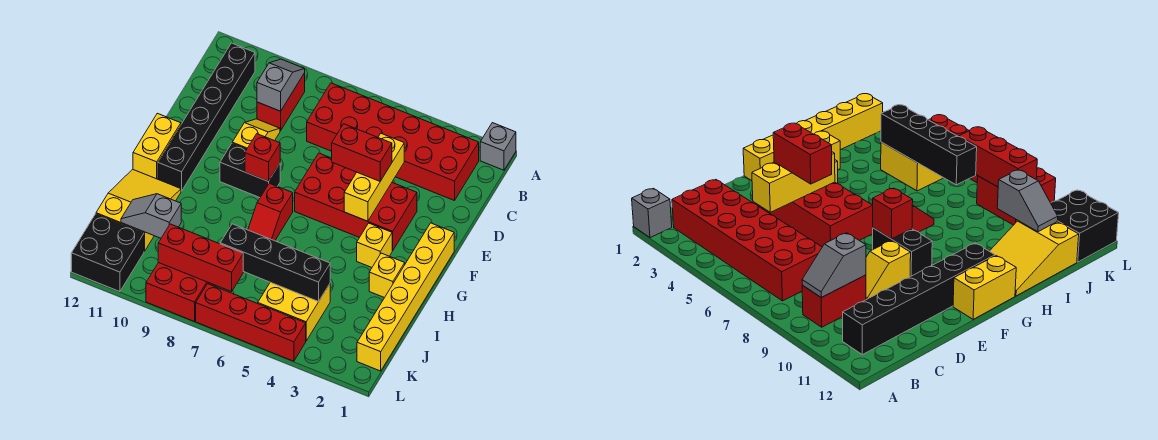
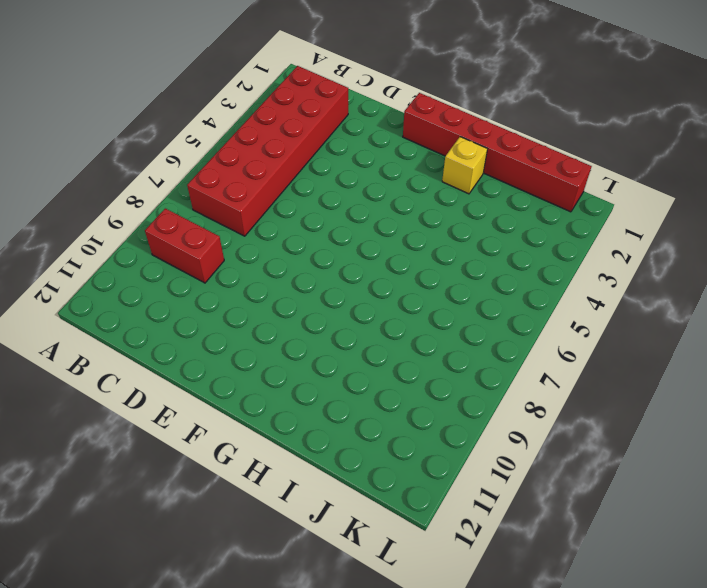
red brick F1:K1 level 1 -> yellow brick F1:K1 level 1
none -> grey brick A1 level 1
none -> black brick B11:G11 level 1
none -> yellow slope D9:E9 level 1 top E

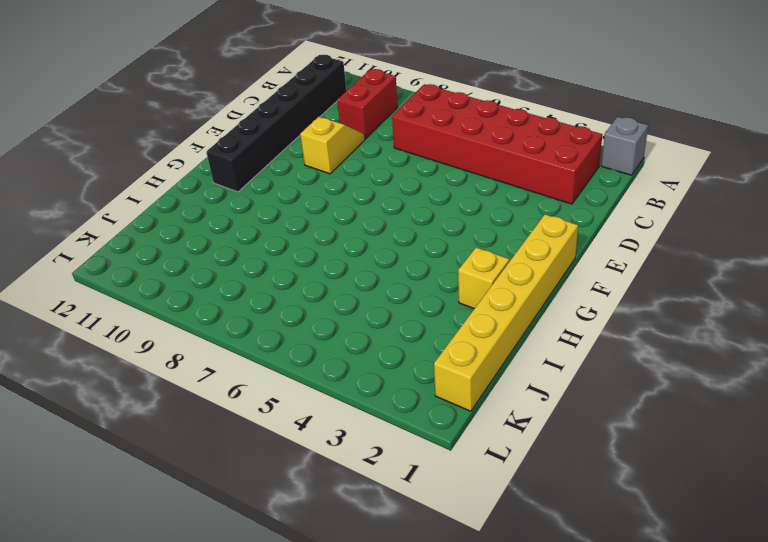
none -> red brick E3:F6 level 1
none -> black brick F8:F9 level 1
none -> yellow brick F12:G12 level 1

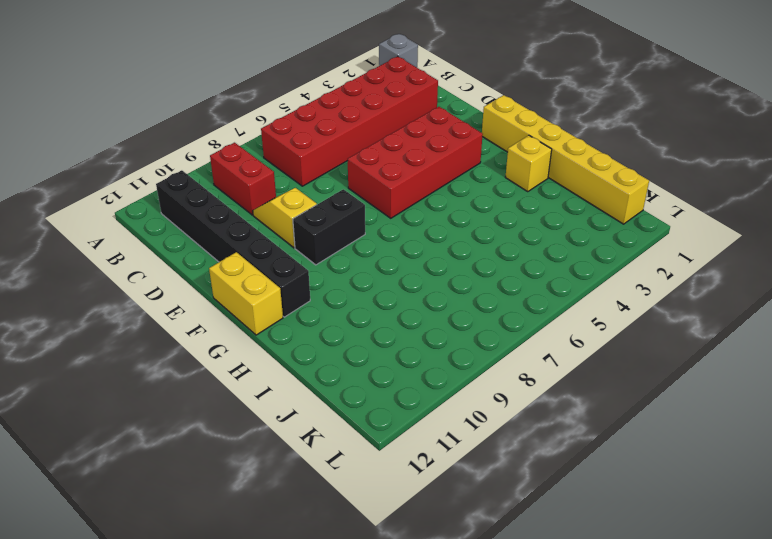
none -> yellow brick G3 level 1
none -> red slope G7:H7 level 1 top G
none -> yellow slope H11:J12 level 1 top J

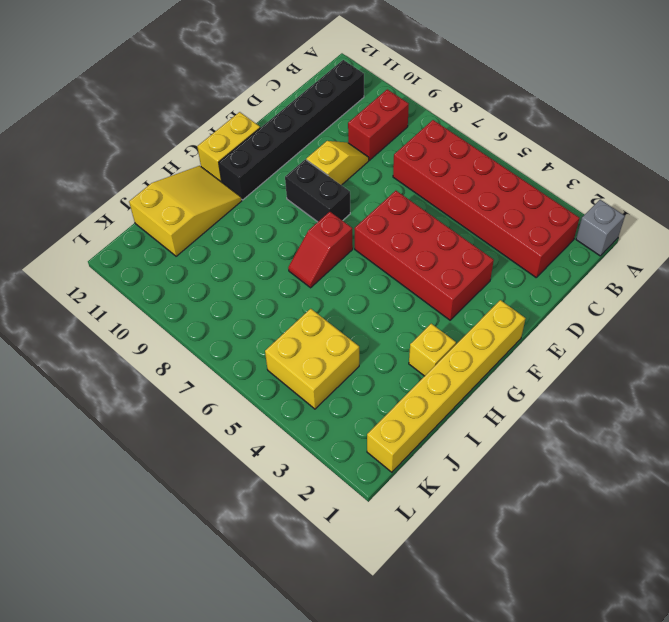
none -> yellow brick G3 level 1
none -> red brick K8:L9 level 1
none -> black brick K11:L12 level 1

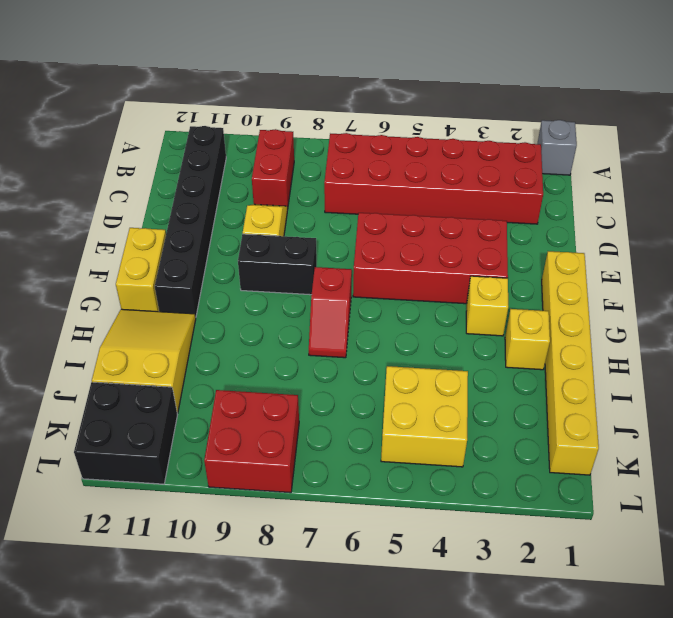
none -> red brick L4:L7 level 1
none -> grey slope B9:C9 level 2 top C
none -> yellow brick D4:F4 level 2

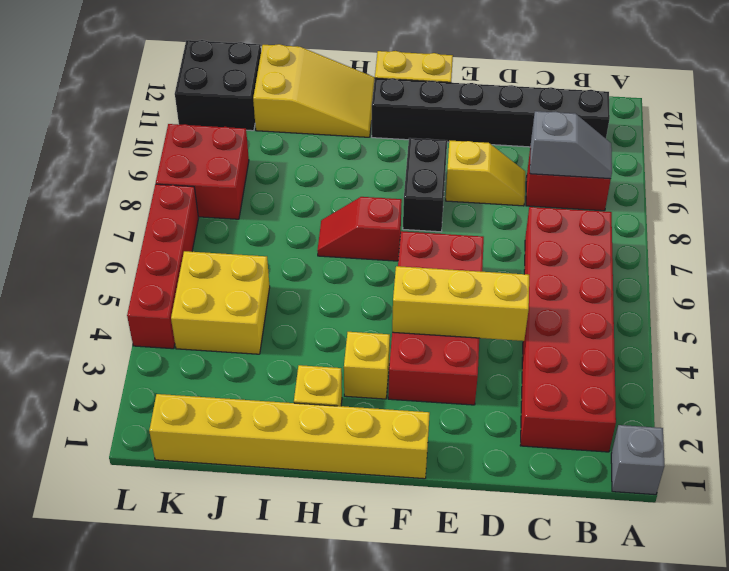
none -> red brick F8 level 2
none -> black brick J4:J7 level 2
none -> grey slope J10:J11 level 2 top 10

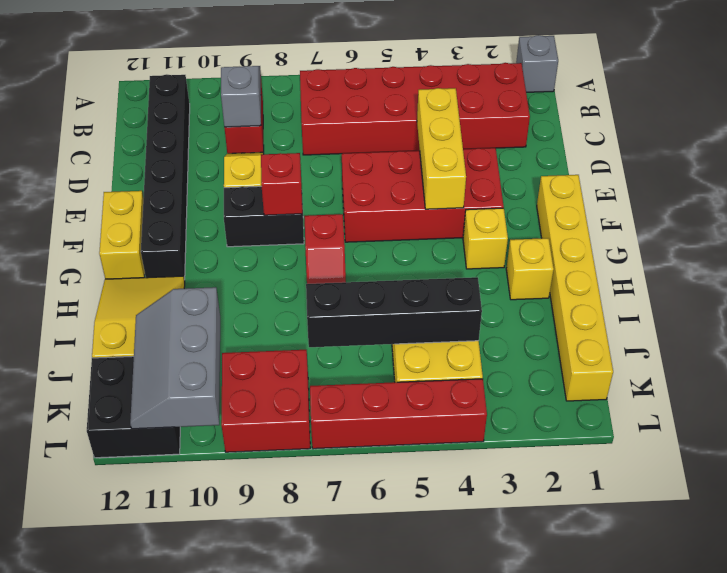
grey slope J10:L11 level 2 top 10 -> grey slope J10:J11 level 2 top 10
none -> red brick K7:K9 level 2
none -> red brick E4:E5 level 3

